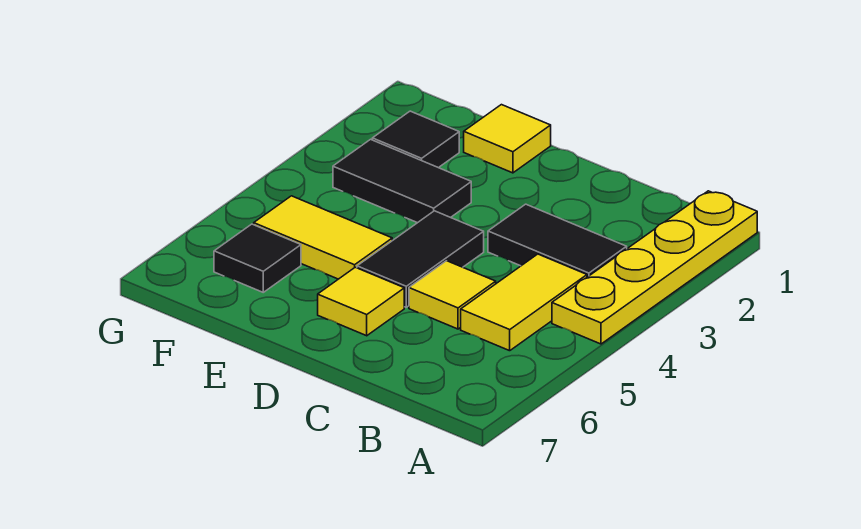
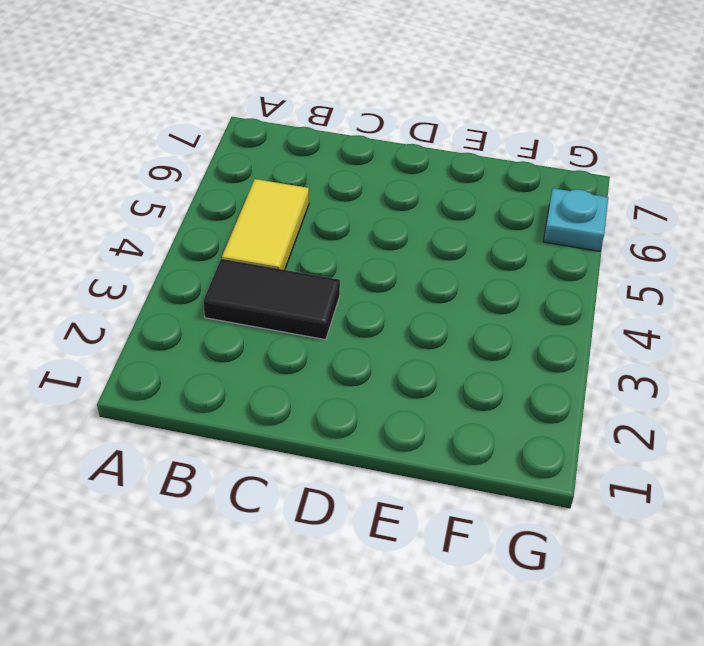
cyan plate G6 level 1 -> none
none -> yellow plate A1:A4 level 1
none -> yellow tile C5 level 1

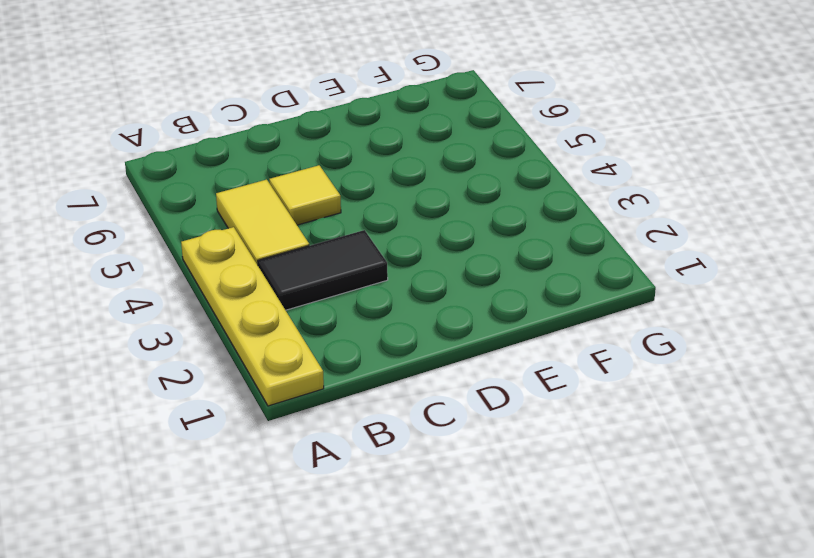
none -> black tile D4:D5 level 1
none -> yellow tile D6 level 1

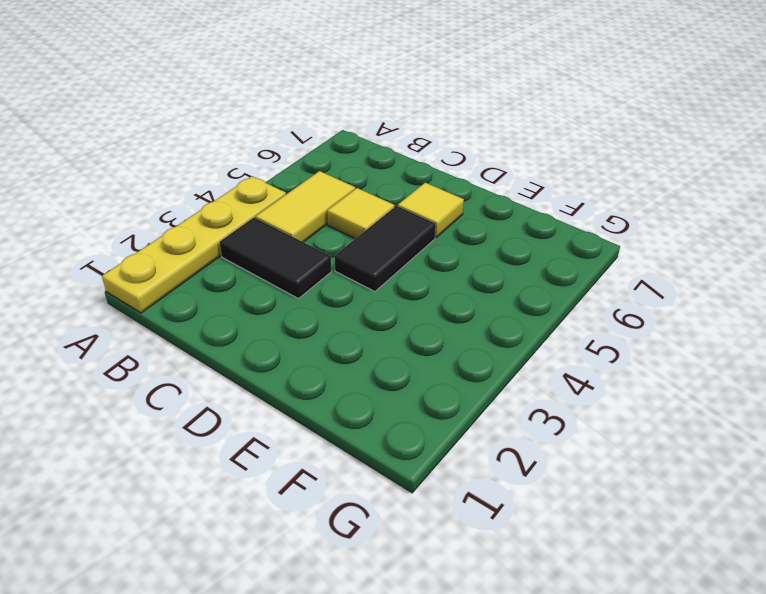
none -> yellow tile E1 level 1
none -> black tile E3:F3 level 1

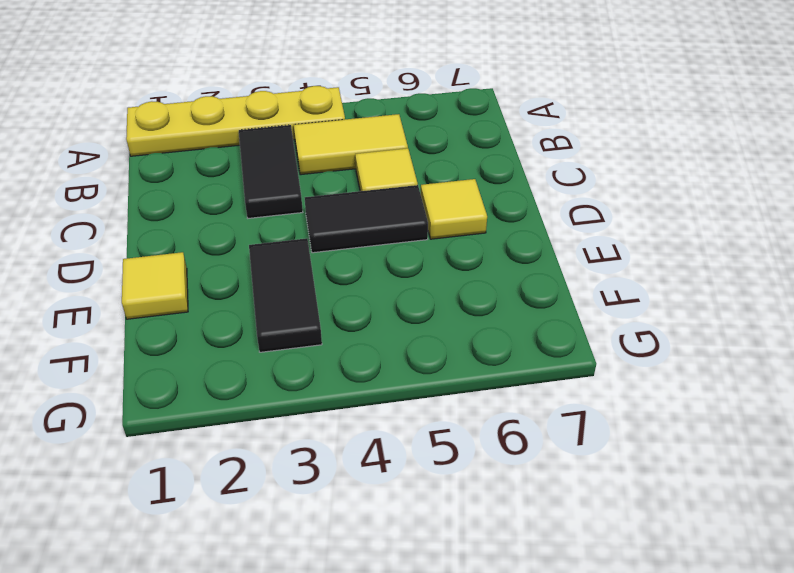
none -> yellow tile E5:F5 level 1
none -> black tile F2 level 1

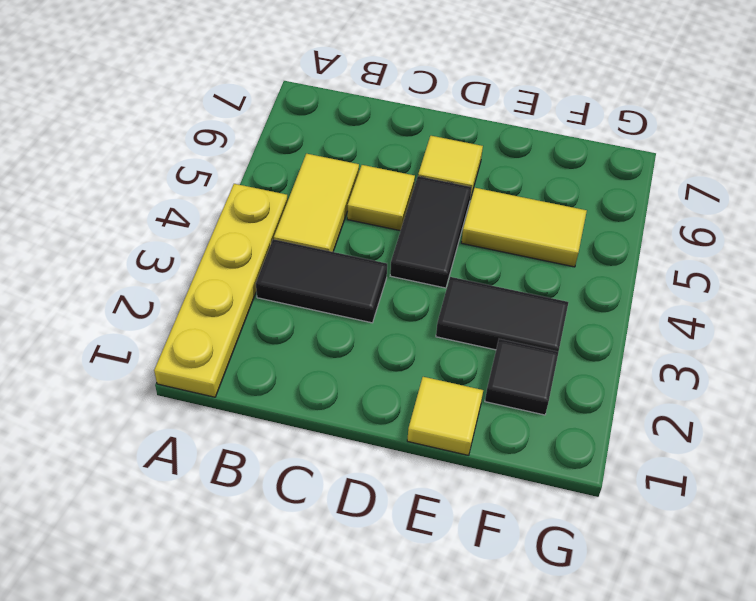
none -> black tile F6 level 1

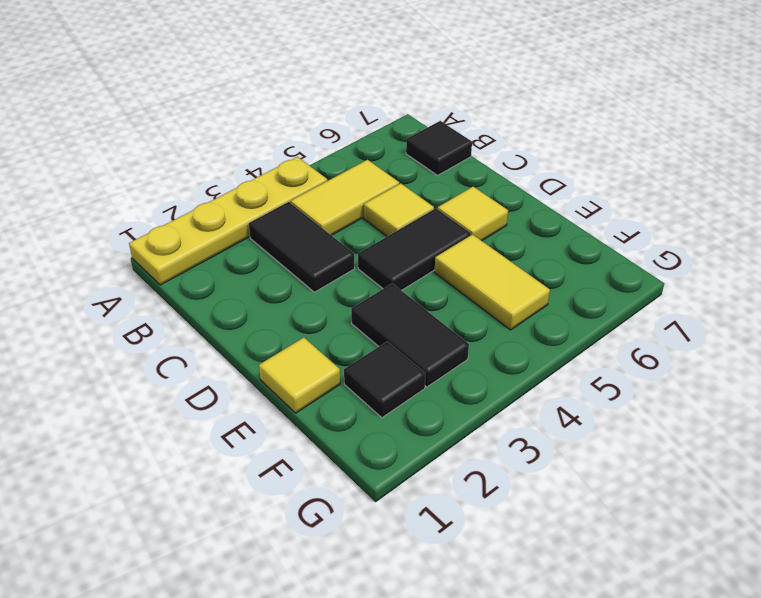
black tile B7 level 1 -> black tile F6 level 1

